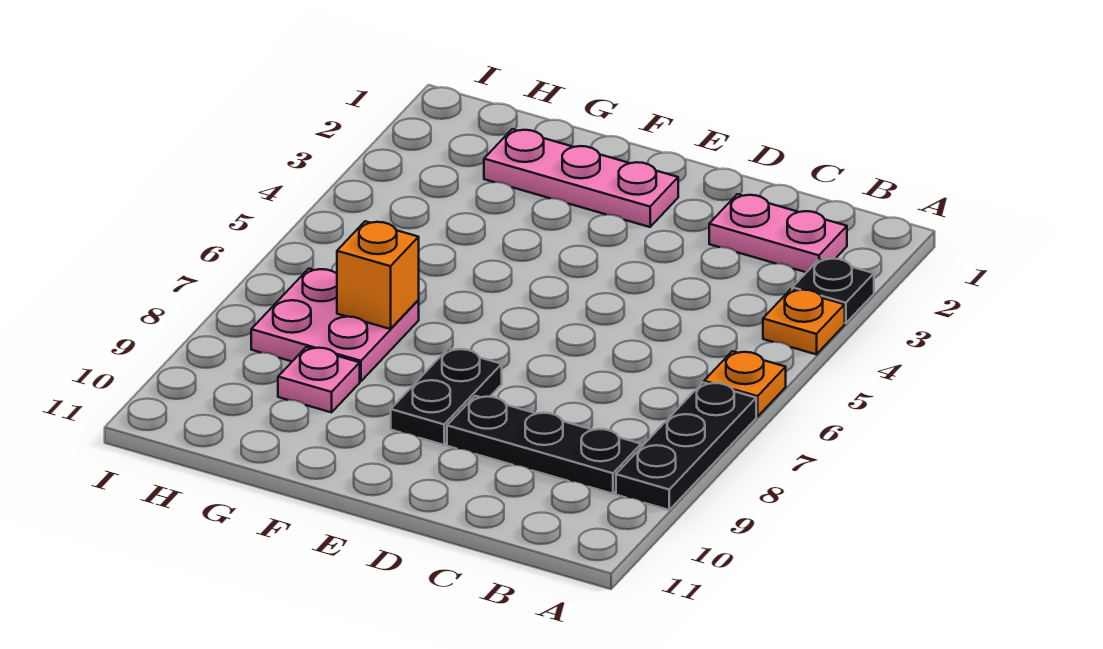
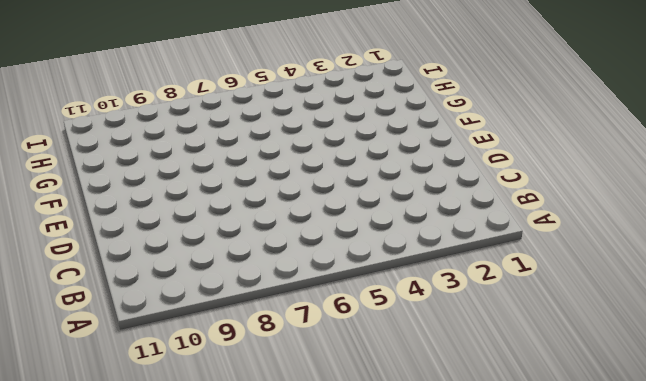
none -> black plate A3 level 1
none -> orange plate A4 level 1

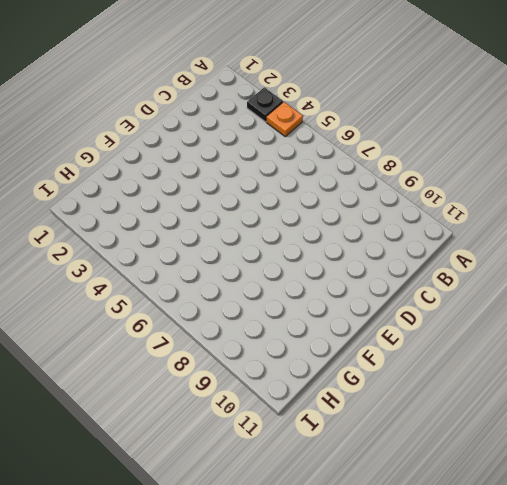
none -> orange plate A6 level 1
none -> black plate A7:A9 level 1

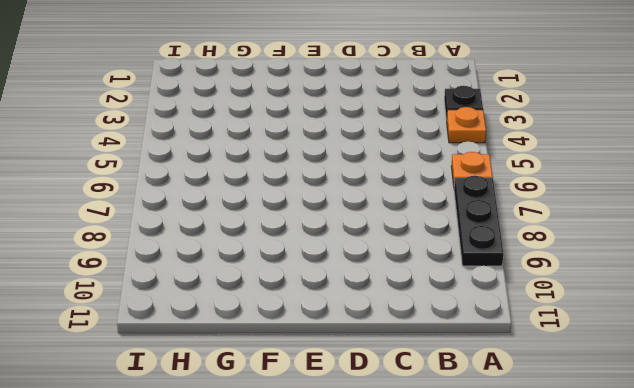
none -> pink plate B2:C2 level 1
none -> black plate B9:D9 level 1

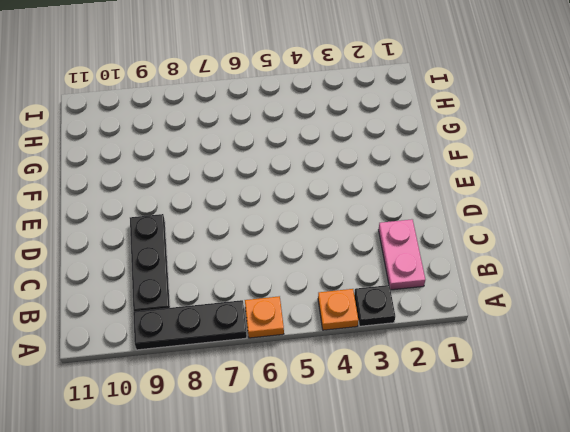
none -> pink plate E2:G2 level 1
none -> black plate E8:E9 level 1

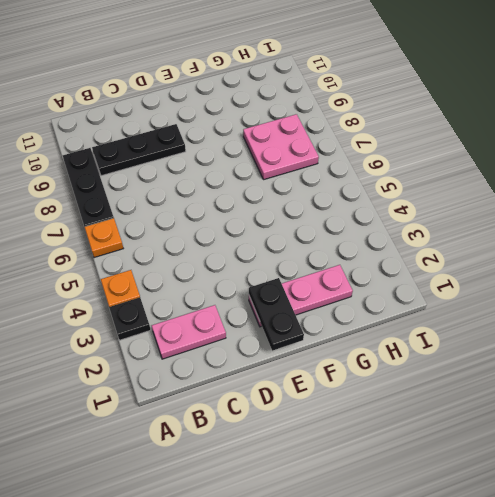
black plate E1:E2 level 2 -> black plate E8:E9 level 1
none -> pink plate G9 level 1
none -> orange brick G7 level 2

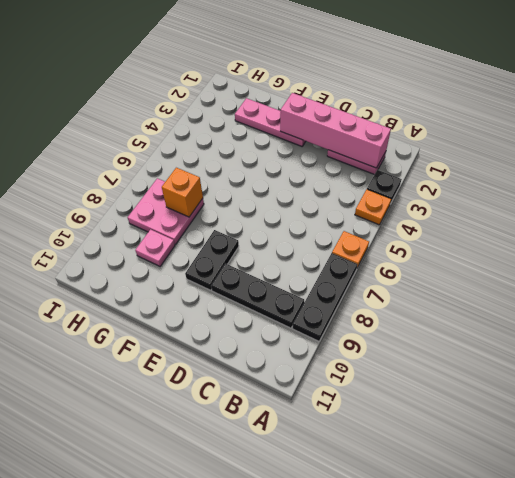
pink brick B2:E2 level 2 -> none

